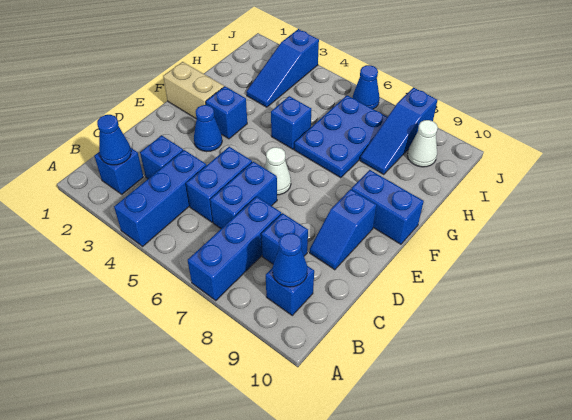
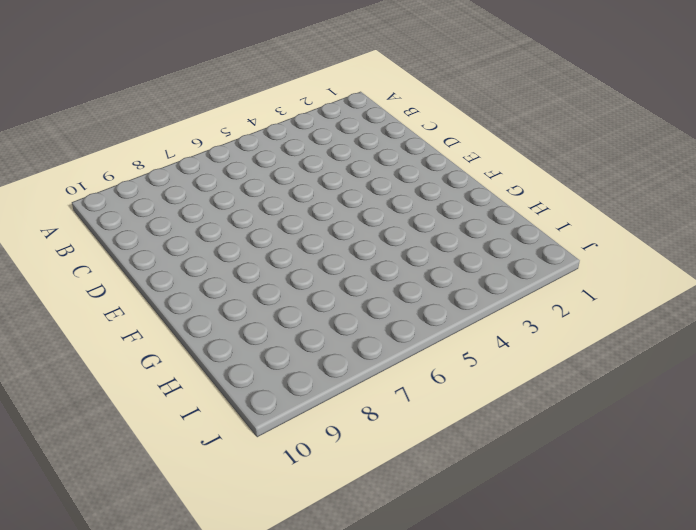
none -> blue brick A4:C4 level 1
none -> blue brick A7:C7 level 1
none -> blue brick B2 level 1

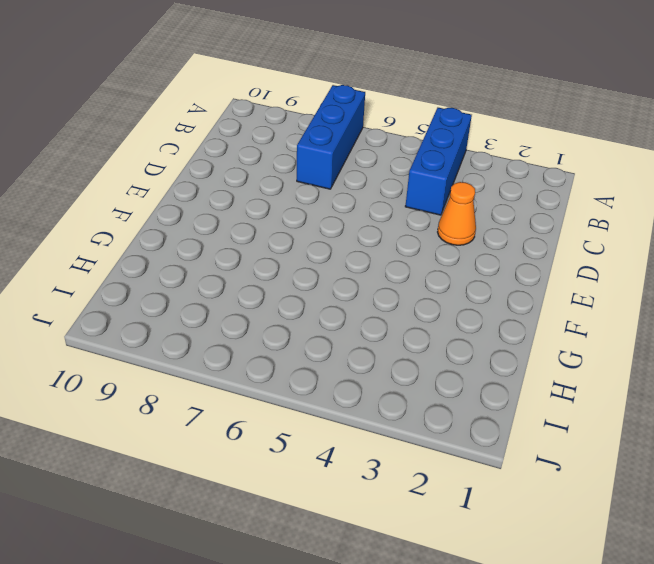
orange cone D3 level 1 -> none
none -> blue brick B2 level 1
none -> blue brick B9 level 1
none -> blue brick C3 level 1

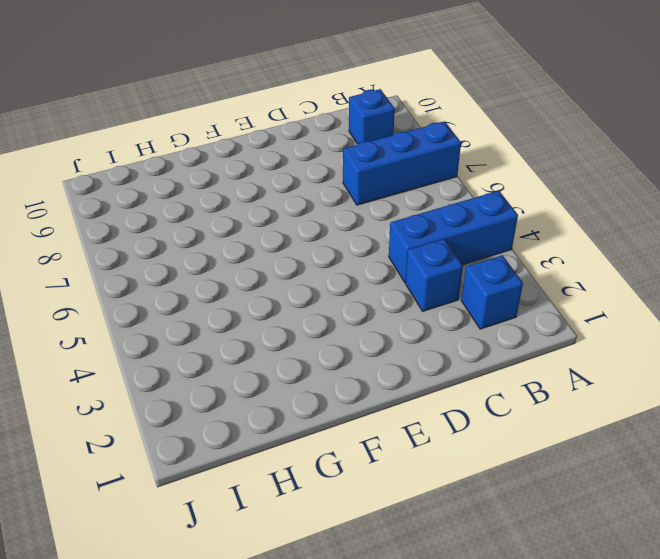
none -> blue brick C5:D5 level 1
none -> blue brick C6:D6 level 1
none -> blue brick C8 level 1

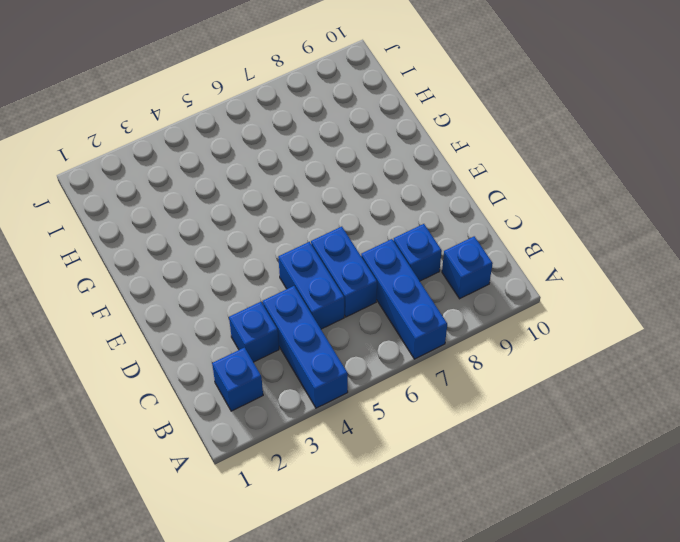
none -> blue slope D9:E9 level 1 top E
none -> blue cone E3 level 1
none -> white cone E6 level 1

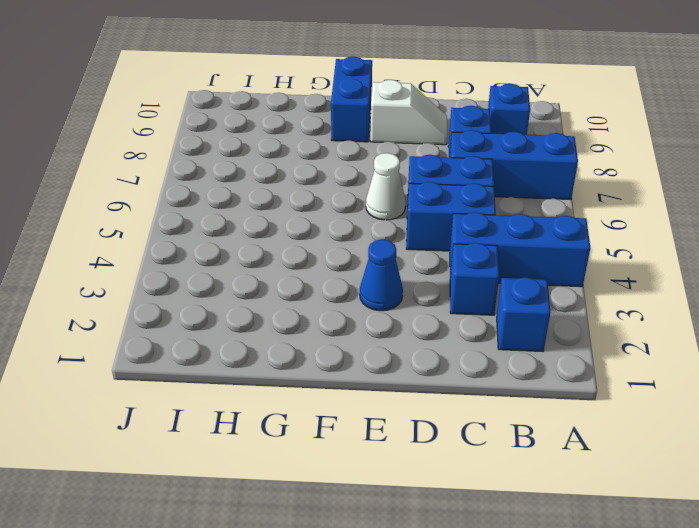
white slope D9:E9 level 1 top E -> blue slope D9:E9 level 1 top E
none -> tan brick F1:F2 level 1
none -> blue brick F3 level 1
none -> blue brick G5 level 1

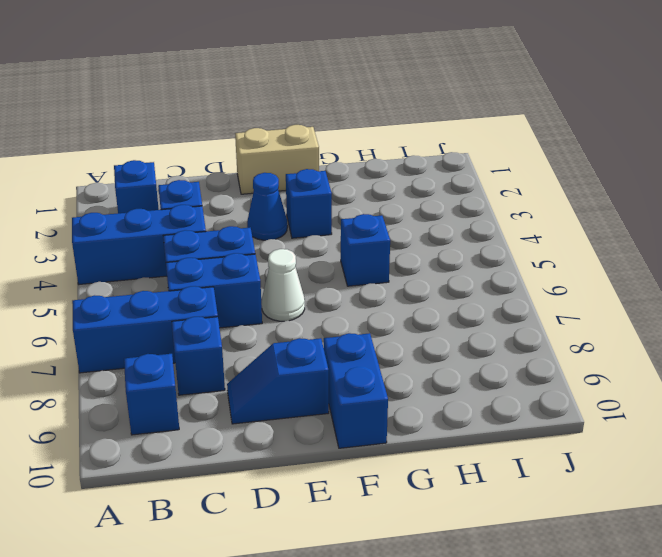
tan brick E1:F1 level 1 -> tan brick F1:F2 level 1
none -> blue plate G6:I7 level 1
none -> blue slope H3:J3 level 1 top J
none -> blue slope H8:J8 level 1 top J

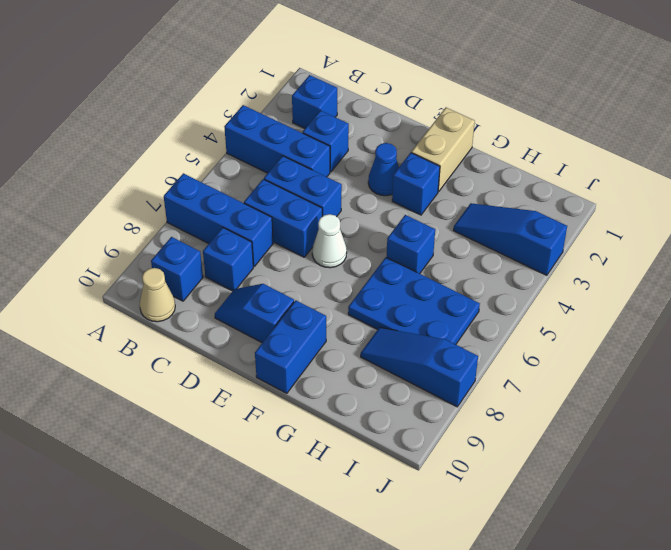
tan cone B10 level 1 -> none
none -> white cone I9 level 1
none -> blue cone J6 level 1
none -> blue cone B2 level 2

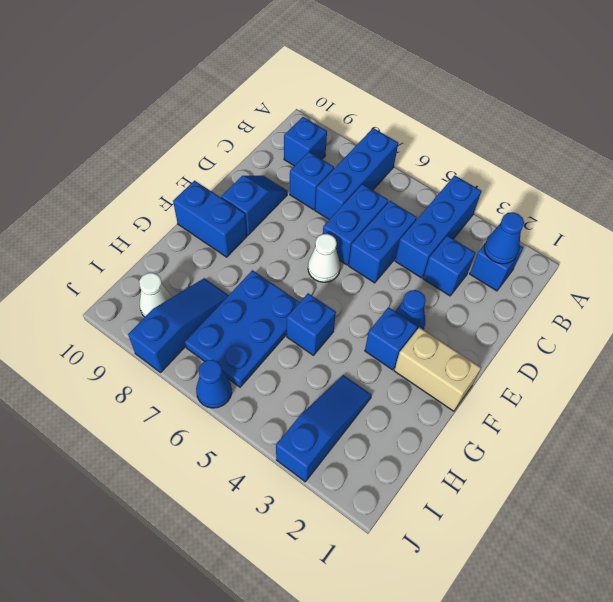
none -> blue cone B9 level 2

